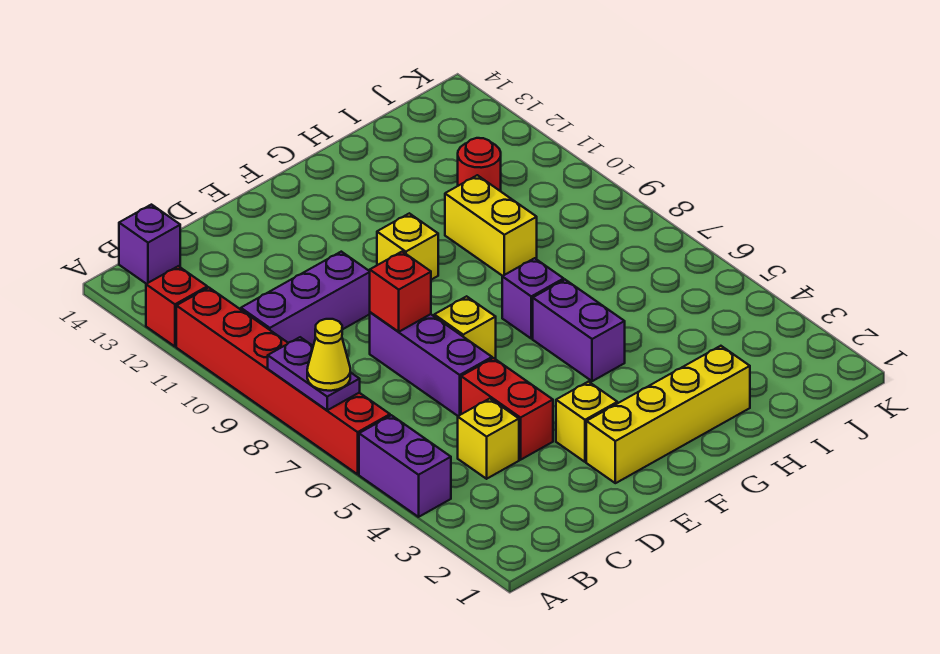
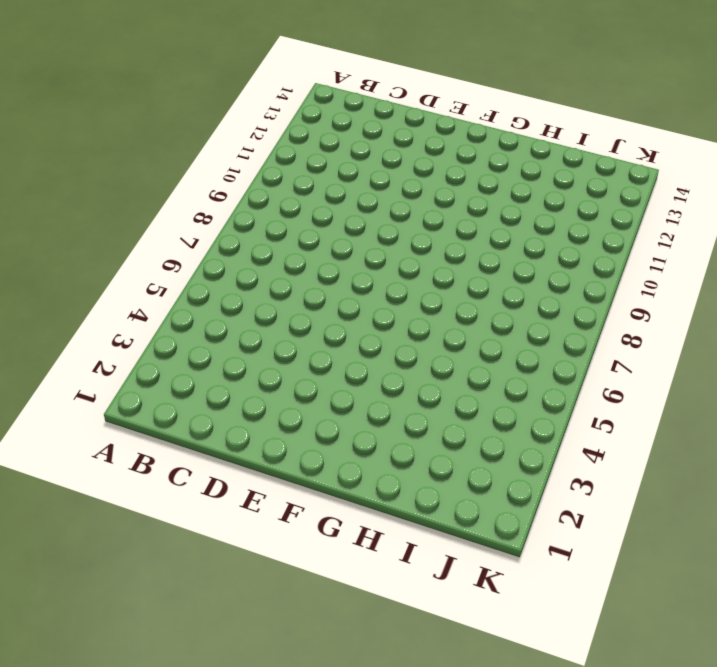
none -> purple brick A4:A5 level 1
none -> red brick A6:A11 level 1
none -> red brick A12 level 1

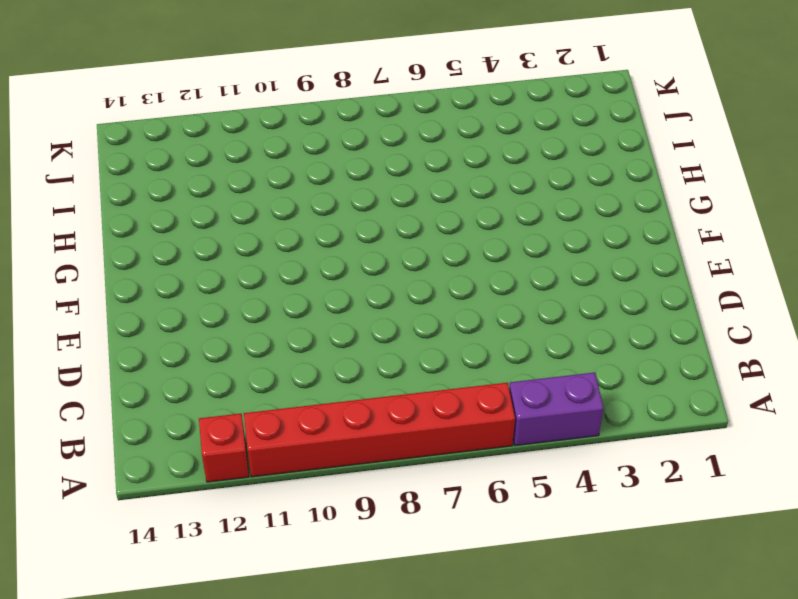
none -> purple brick B10:D10 level 1
none -> purple brick B14 level 1
none -> yellow brick C4 level 1

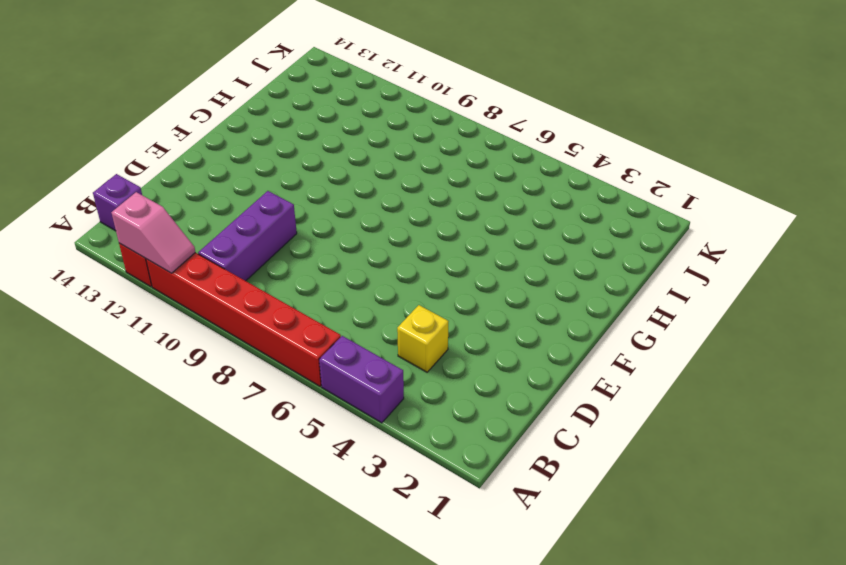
pink slope A11:A12 level 2 top 12 -> none
none -> red brick D4:D5 level 1
none -> purple brick D6:D8 level 1
none -> yellow brick E2:H2 level 1

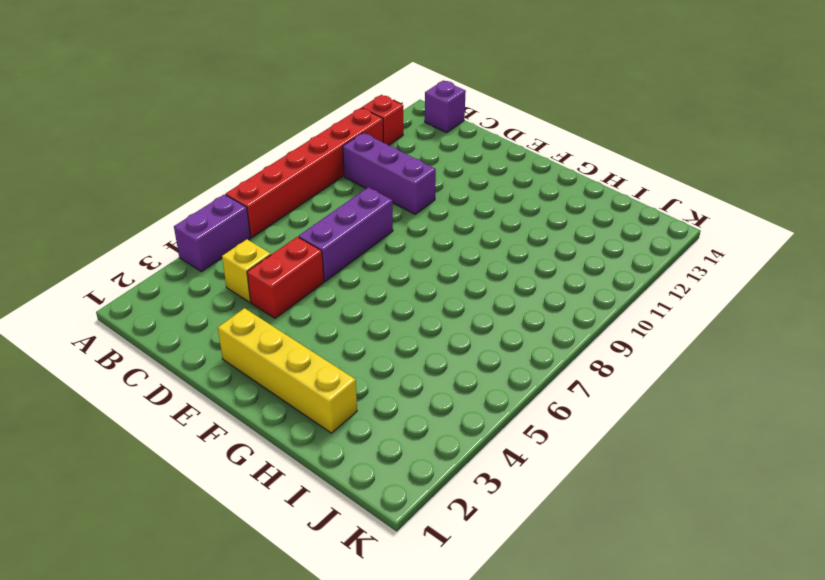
none -> yellow brick E3 level 1
none -> yellow brick E7 level 1
none -> yellow brick F10 level 1

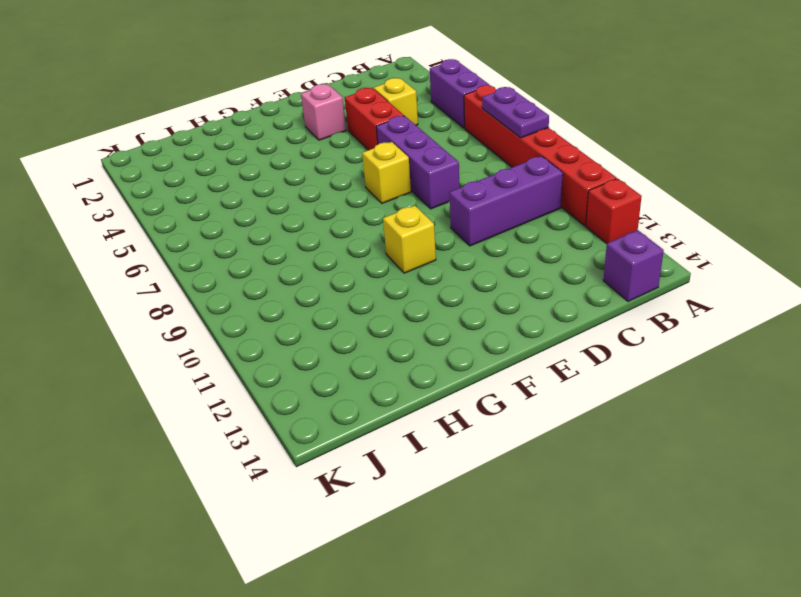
pink brick E3 level 1 -> yellow brick E3 level 1
none -> yellow brick E2:H2 level 1
none -> purple brick G5:G6 level 1
none -> purple brick G7 level 1

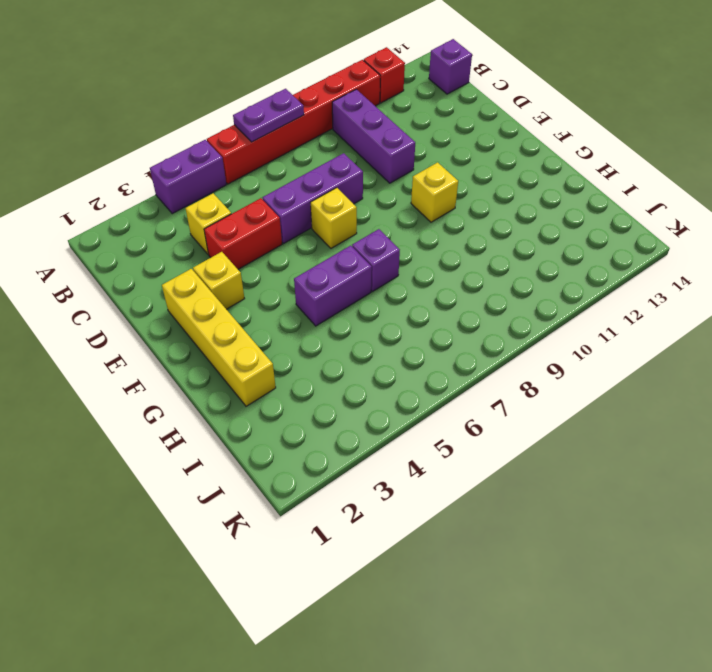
none -> yellow brick H9:H10 level 1
none -> red round brick I11 level 1
none -> red brick D8 level 2

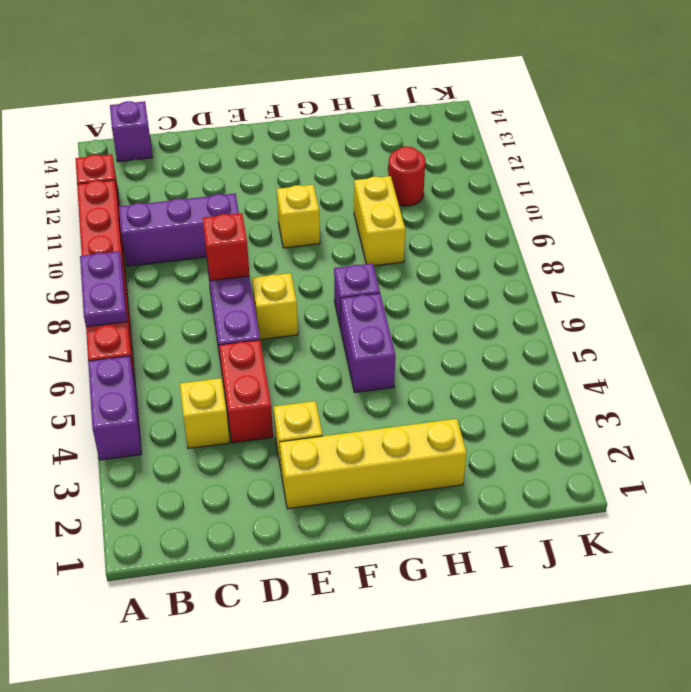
none -> yellow cone A7 level 3

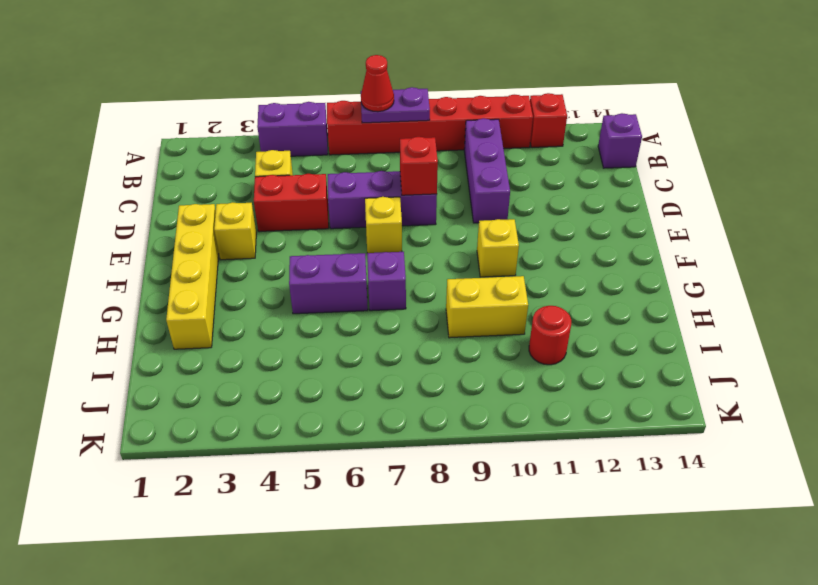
red cone A7 level 3 -> yellow cone A7 level 3

